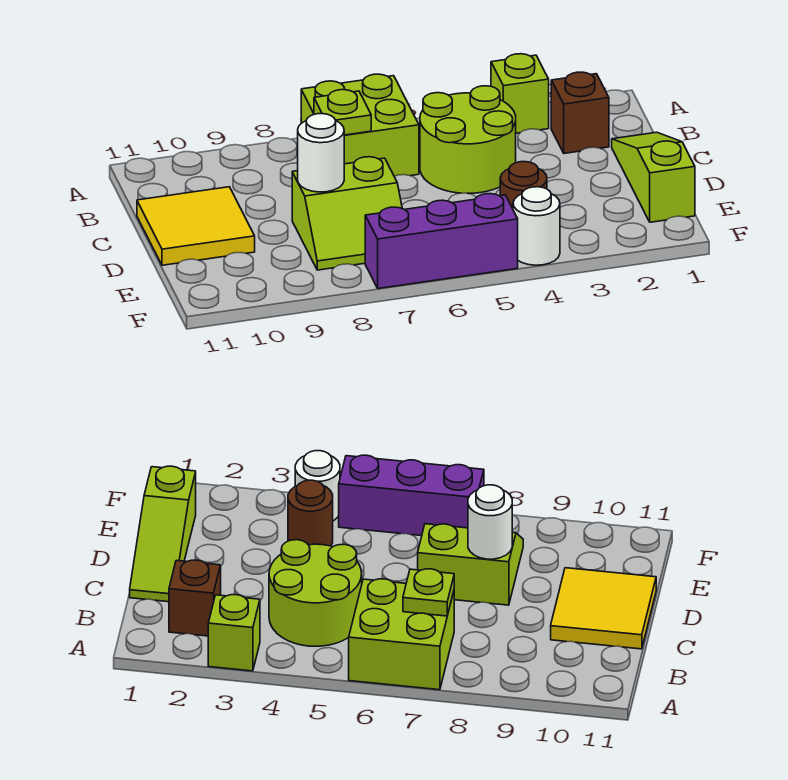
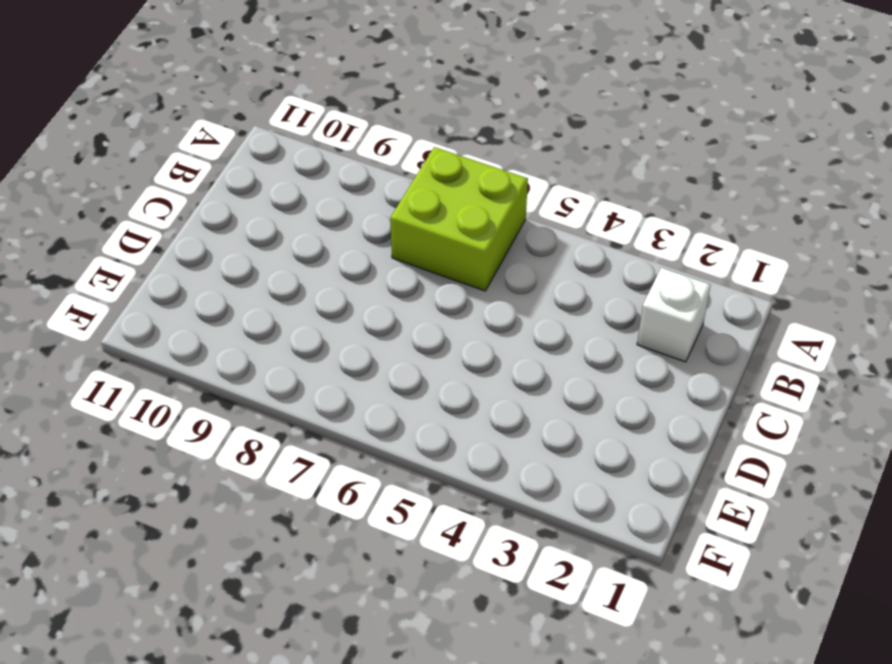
white brick B2 level 1 -> brown brick B2 level 1
none -> lime brick A3 level 1
none -> lime round brick B4:C5 level 1
none -> lime slope C1:E1 level 1 top E

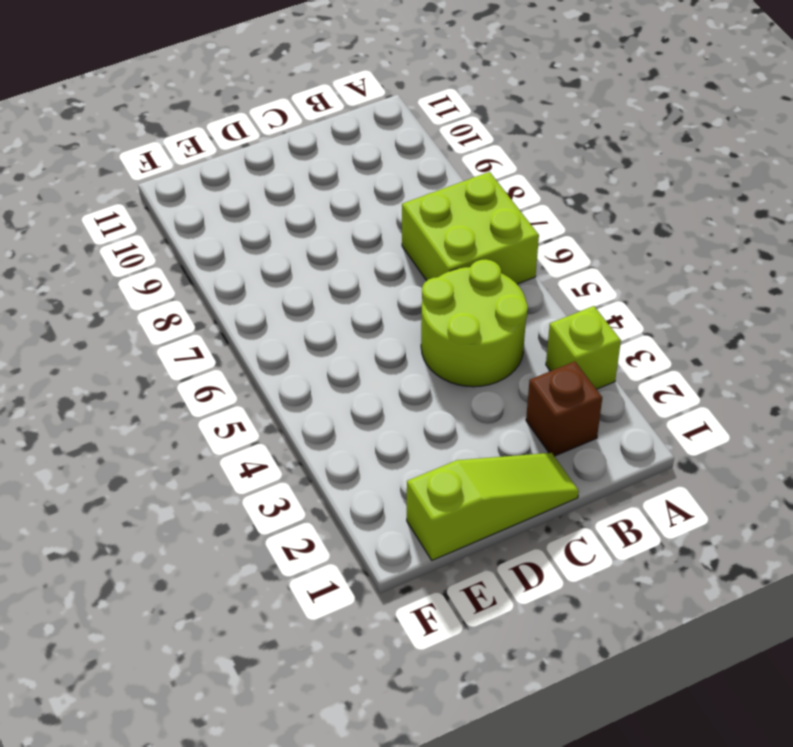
none -> yellow tile C10:D11 level 1
none -> lime slope D7:E8 level 1 top D
none -> brown round brick E4 level 1

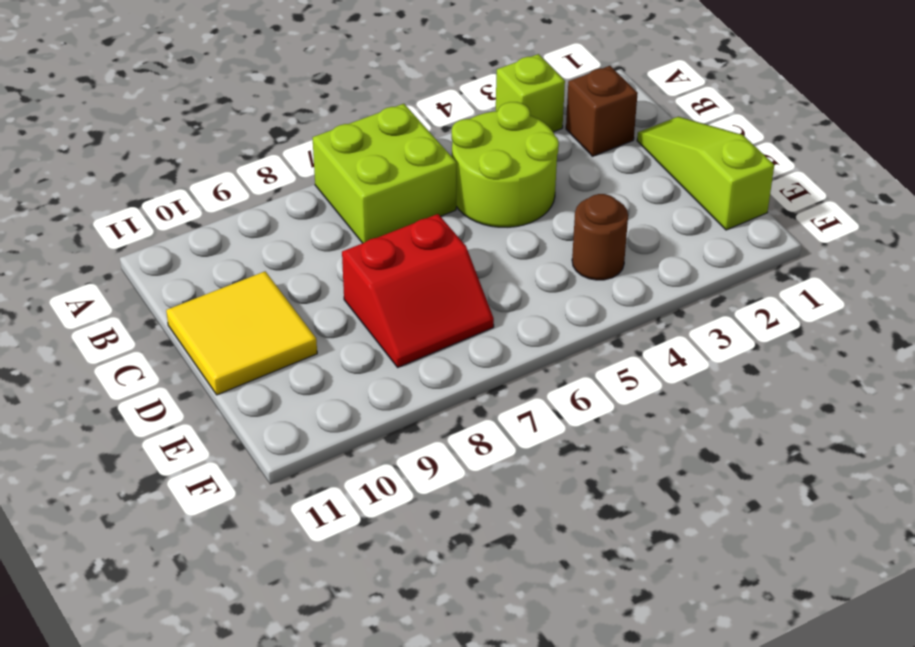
red slope D7:E8 level 1 top D -> lime slope D7:E8 level 1 top D
none -> white round brick F4 level 1
none -> purple brick F5:F7 level 1
none -> lime plate B7 level 2

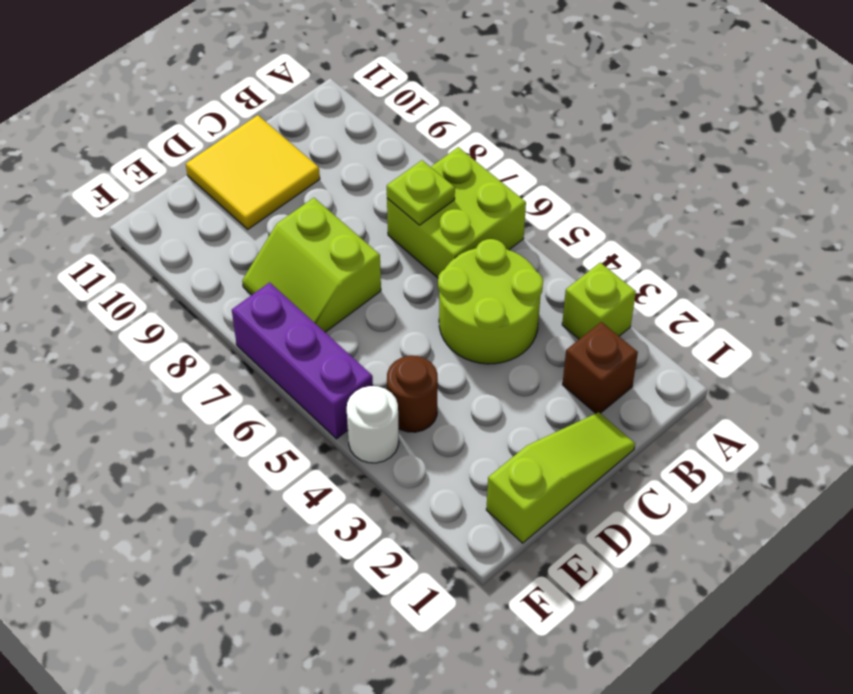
none -> white round brick D8 level 2

